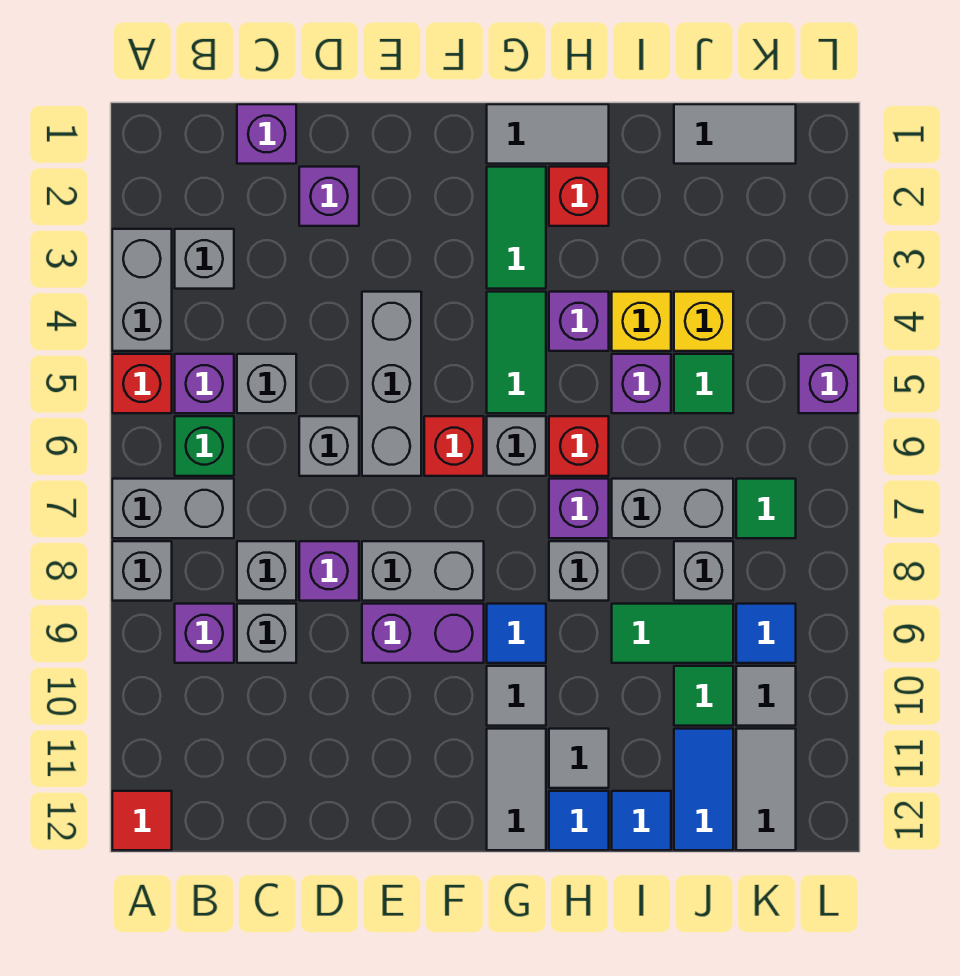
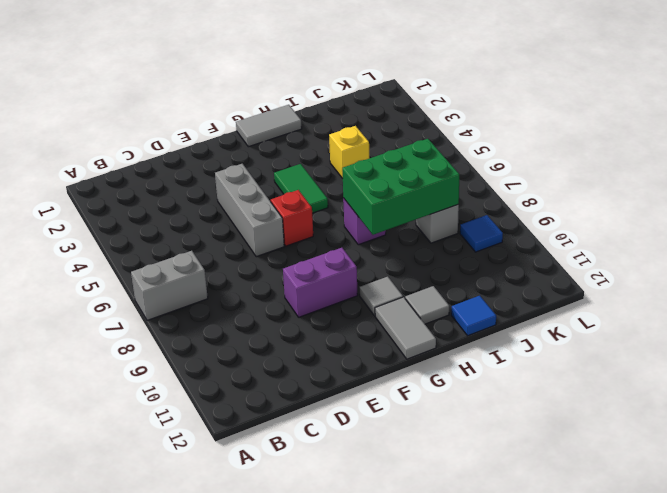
green brick H7:J8 level 2 -> none
none -> grey brick A3:A4 level 1
none -> red brick A5 level 1
none -> grey brick A8 level 1
none -> red tile A12 level 1

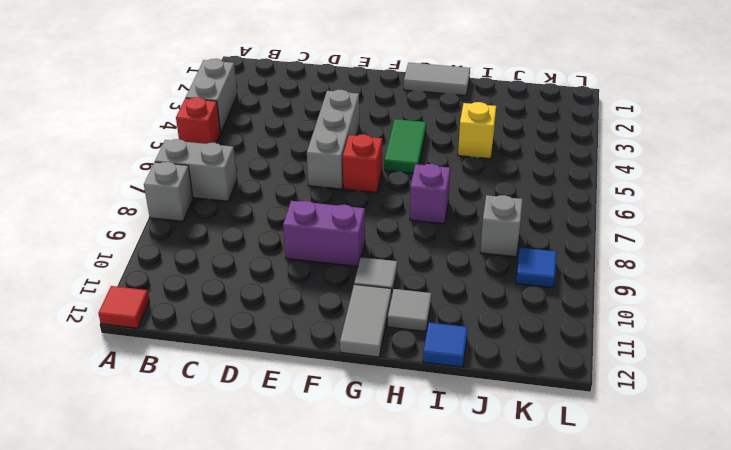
none -> grey brick B3 level 1
none -> purple brick B5 level 1
none -> green brick B6 level 1
none -> purple brick B9 level 1

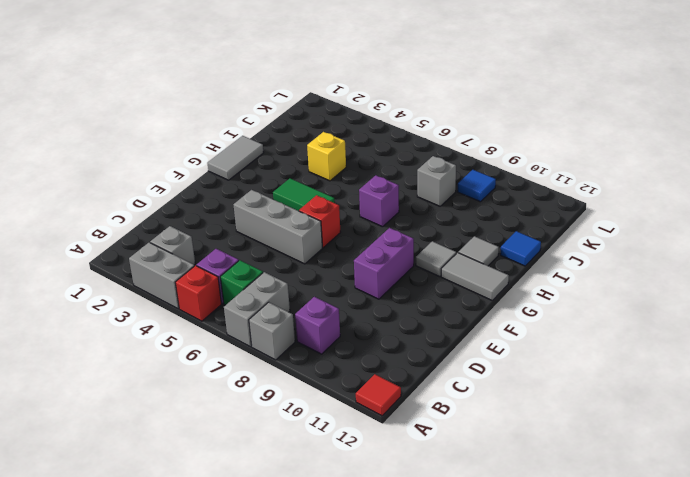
none -> purple brick C1 level 1
none -> grey brick C5 level 1
none -> grey brick C8 level 1
none -> grey brick C9 level 1

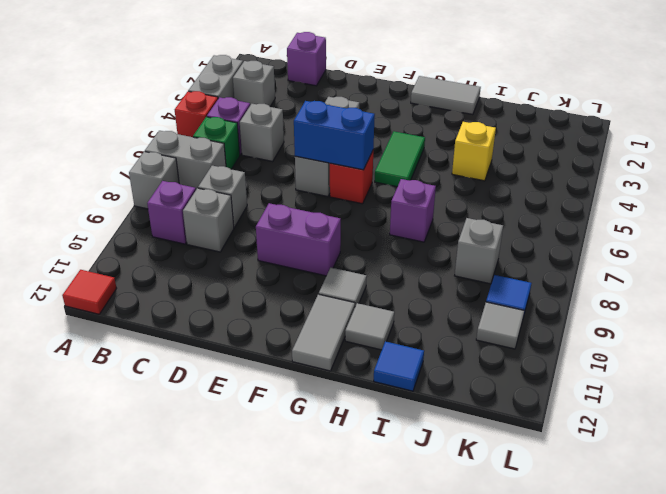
blue brick E6:F6 level 2 -> none
none -> purple brick D2 level 1
none -> grey brick D6 level 1
none -> purple brick D8 level 1
none -> grey brick E8:F8 level 1

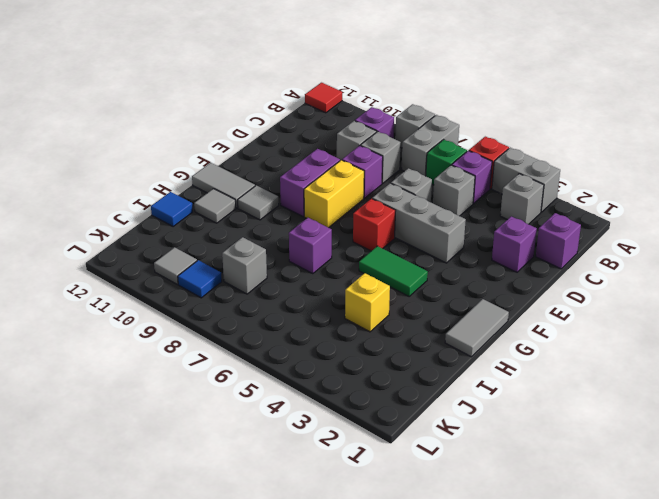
yellow brick E8:F8 level 1 -> grey brick E8:F8 level 1
none -> green tile G2:G3 level 1
none -> grey brick G6 level 1
none -> blue tile G9 level 1
none -> red brick H2 level 1

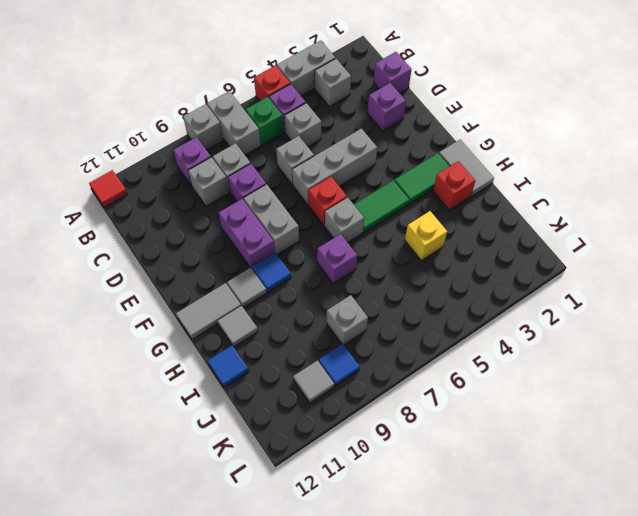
none -> purple brick H4 level 1
none -> red brick H6 level 1
none -> grey brick H8 level 1
none -> blue tile H12 level 1

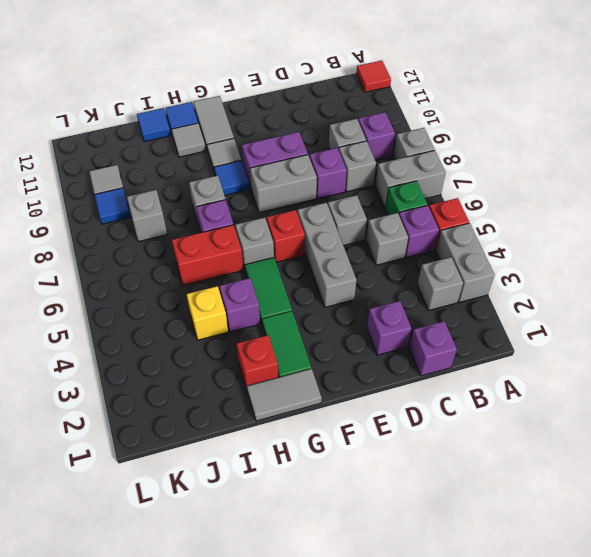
red brick H6:I6 level 1 -> red brick H6 level 1
none -> purple brick I5 level 1
none -> grey brick I7:J7 level 1
none -> green tile I9:J9 level 1
none -> grey tile J1:K1 level 1

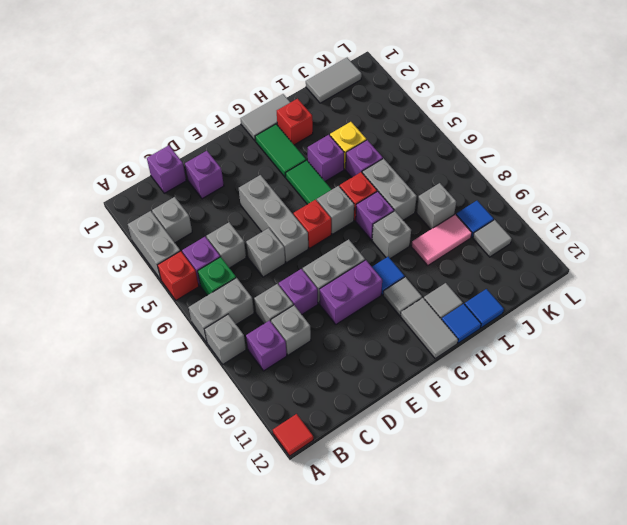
grey brick I6:I7 level 1 -> grey brick I7:J7 level 1
pink tile I9:J9 level 1 -> green tile I9:J9 level 1
none -> yellow brick J4 level 1
none -> green tile J5 level 1
none -> green tile J10 level 1
none -> blue tile J11:J12 level 1

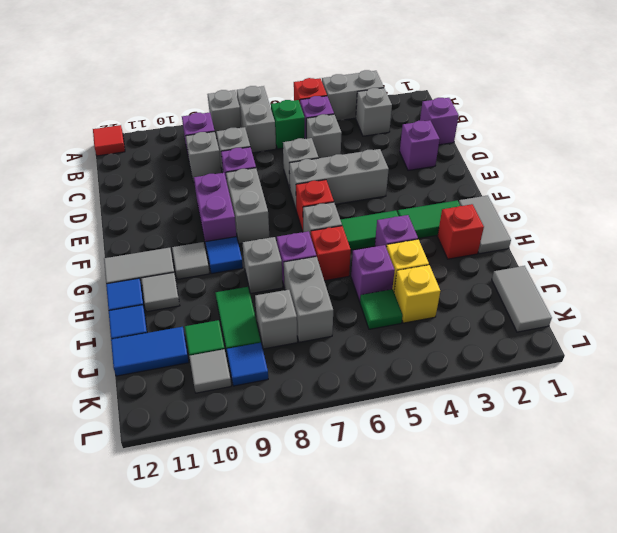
none -> green tile K7 level 1
none -> grey tile K11:K12 level 1
none -> purple brick L5 level 1

